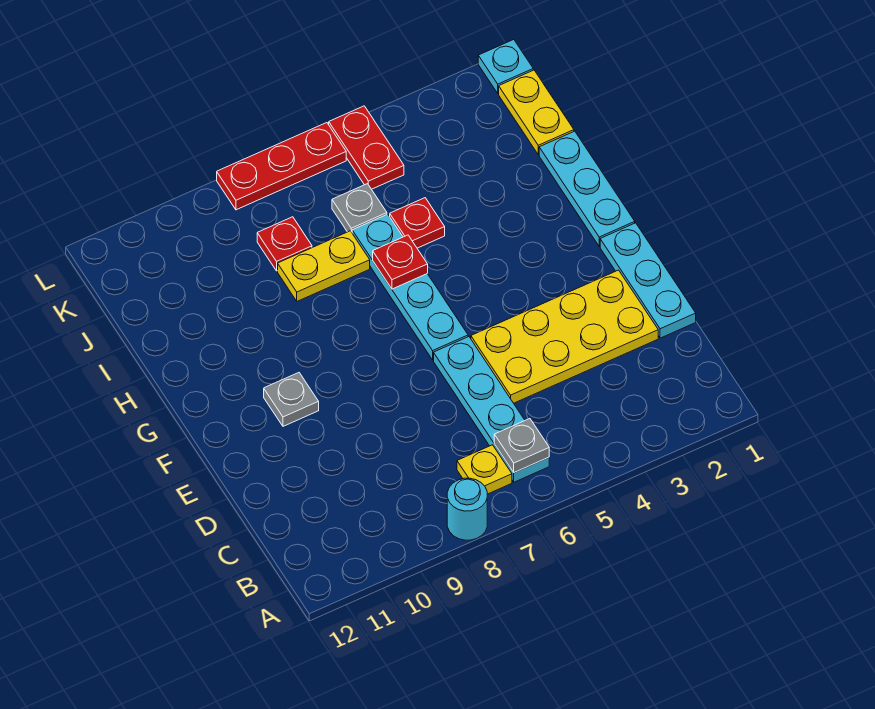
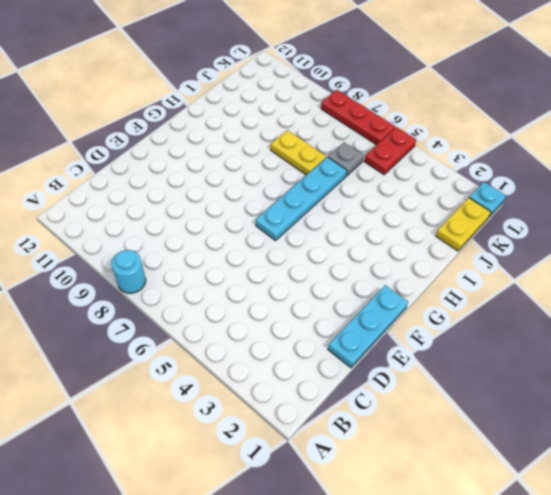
none -> cyan plate B6:E6 level 1
none -> yellow plate B7 level 1
none -> yellow plate D2:E5 level 1

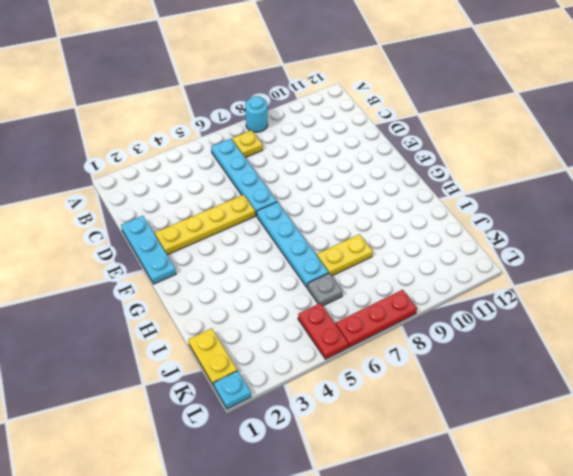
yellow plate E2:E5 level 1 -> yellow plate D2:E5 level 1
none -> grey plate F10 level 1
none -> cyan plate G1:I1 level 1
none -> red plate I5 level 1

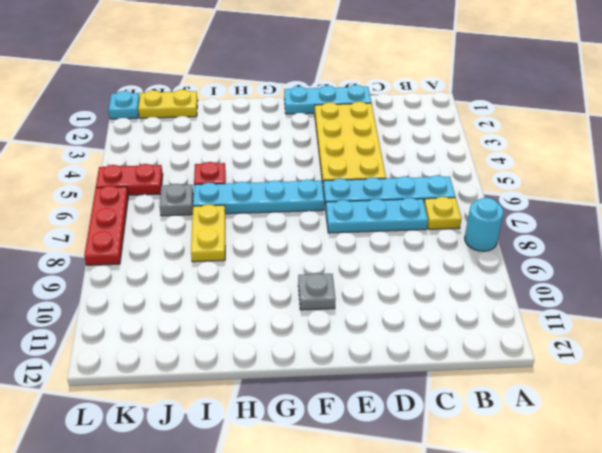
cyan plate C7:E7 level 1 -> cyan plate G1:I1 level 1
none -> red plate J8 level 1
none -> grey plate B6 level 2
none -> red plate H6 level 2

